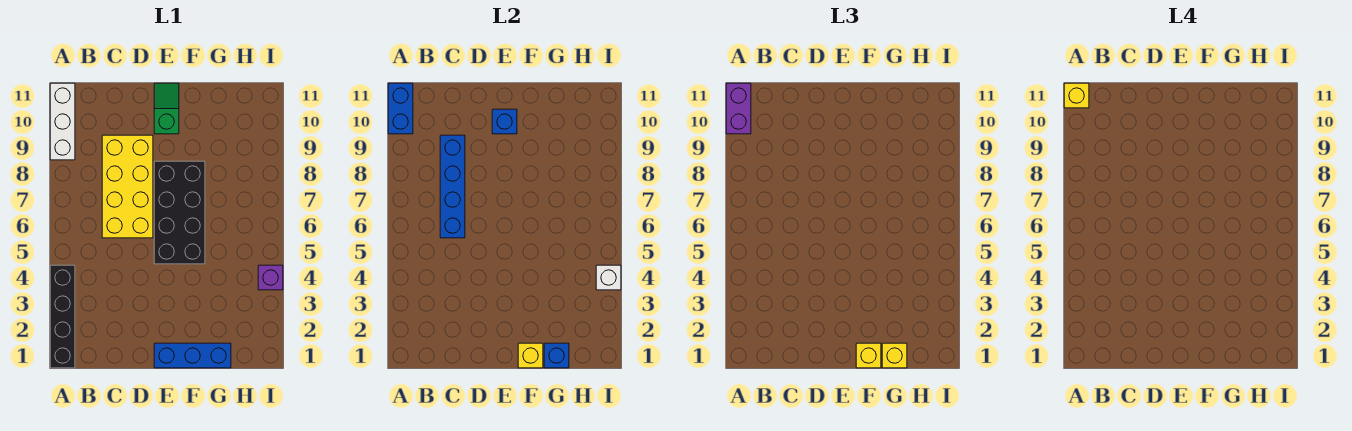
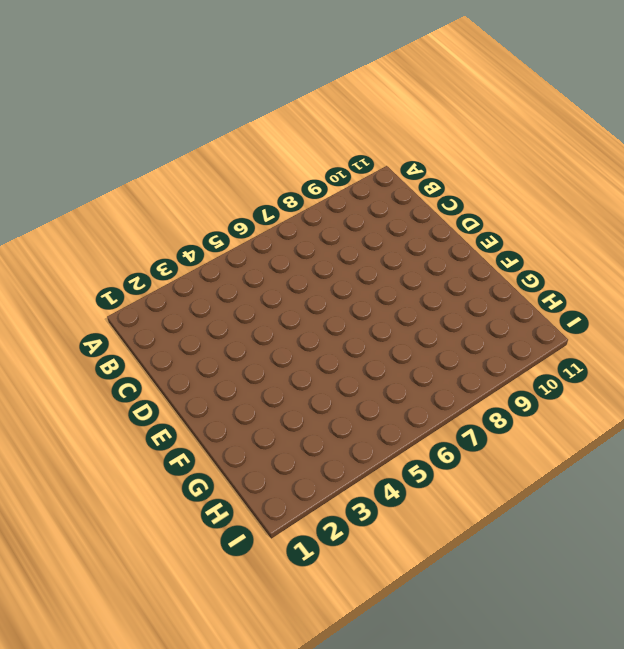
none -> black brick A1:A4 level 1
none -> white brick A9:A11 level 1
none -> yellow brick C6:D9 level 1

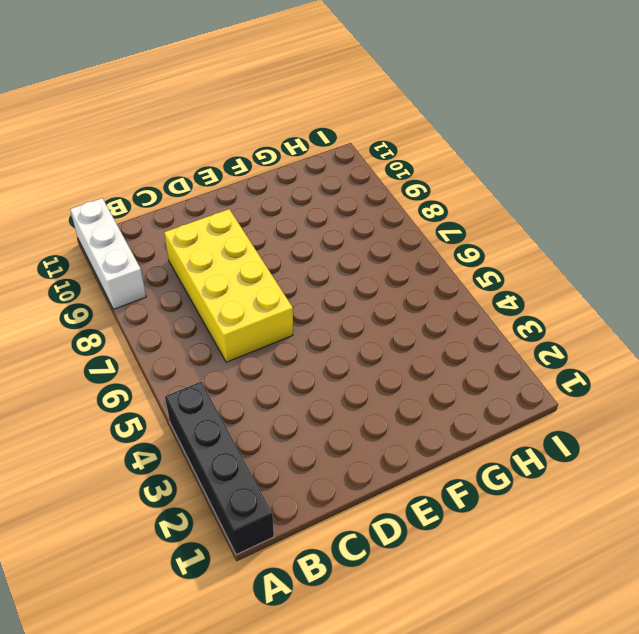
none -> blue brick E1:G1 level 1
none -> black brick E5:F8 level 1
none -> green slope E10:E11 level 1 top 10

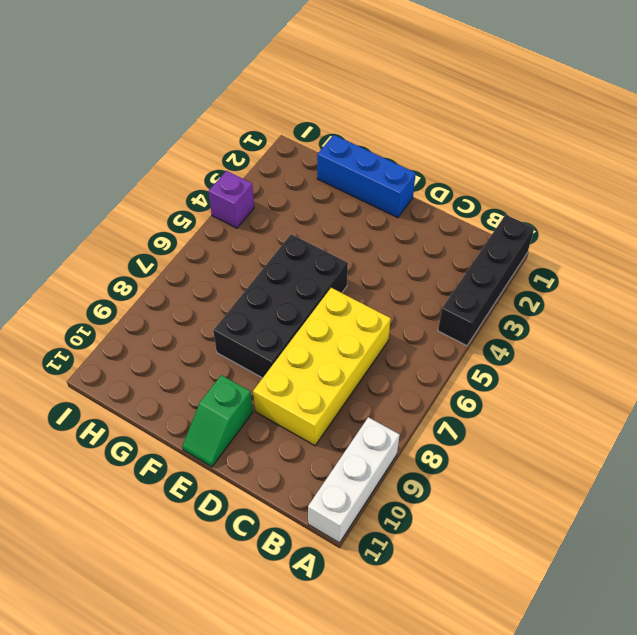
none -> blue brick A10:A11 level 2
none -> blue brick C6:C9 level 2
none -> blue brick E10 level 2

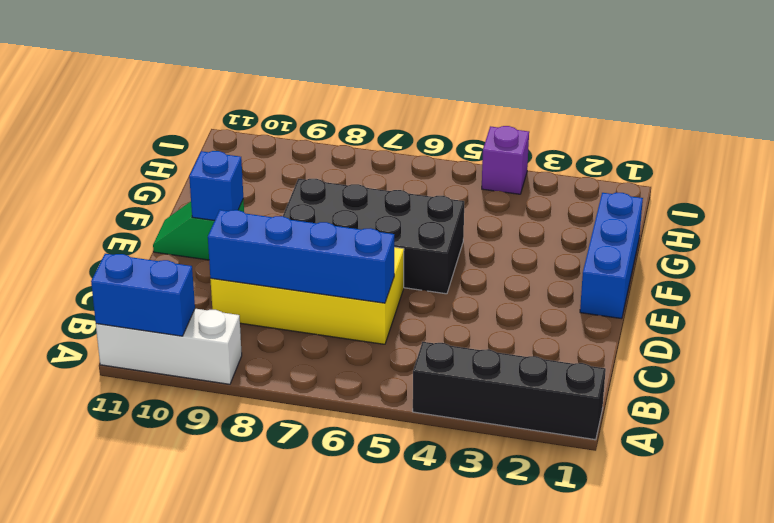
none -> yellow brick F1 level 2
none -> blue brick G1 level 2
none -> white brick I4 level 2

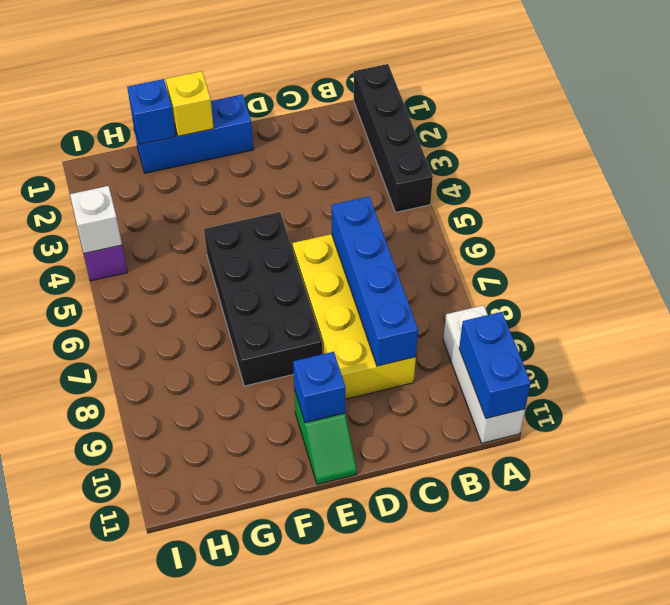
none -> purple brick A10:A11 level 3
none -> yellow brick F1 level 3
none -> yellow brick G1 level 3

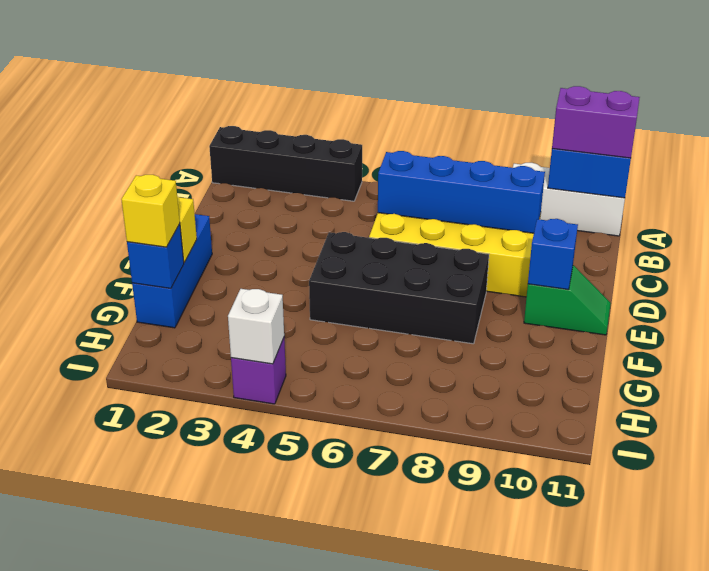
none -> yellow brick F1 level 3
none -> yellow brick A11 level 4

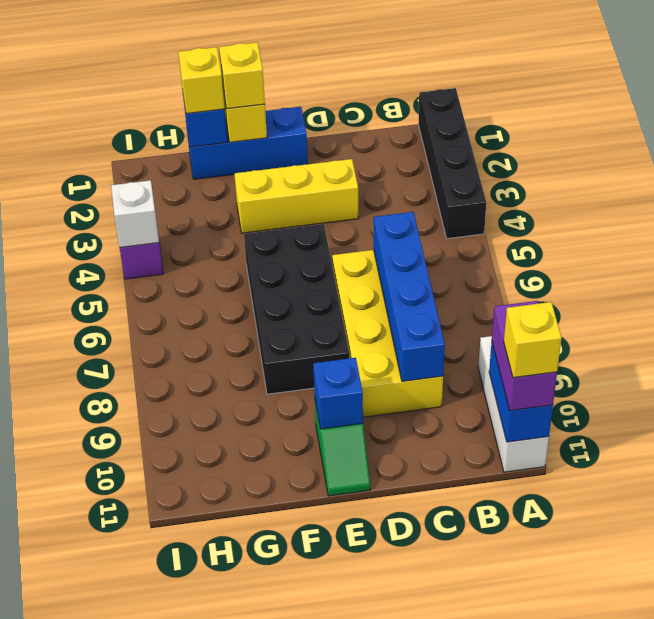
yellow brick D3:F3 level 1 -> none

